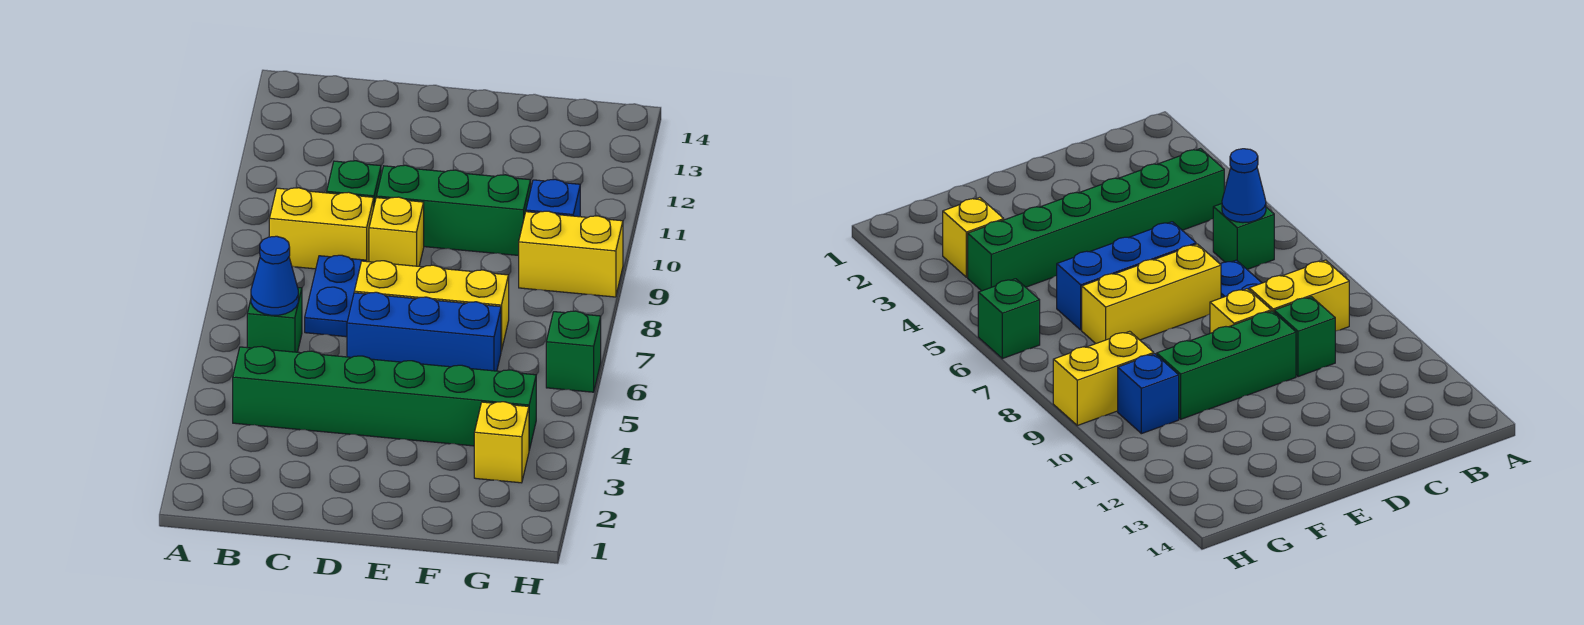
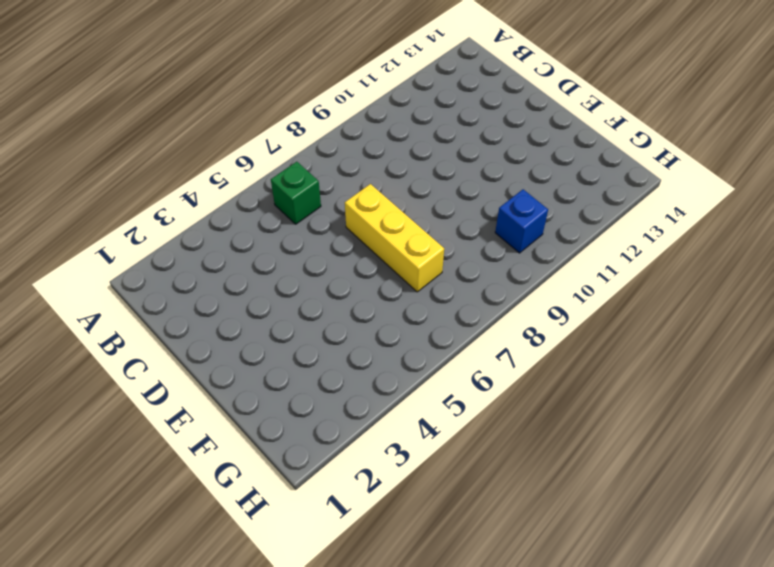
none -> green brick B4:G4 level 1
none -> yellow brick B9:C9 level 1
none -> blue plate C7:C8 level 1

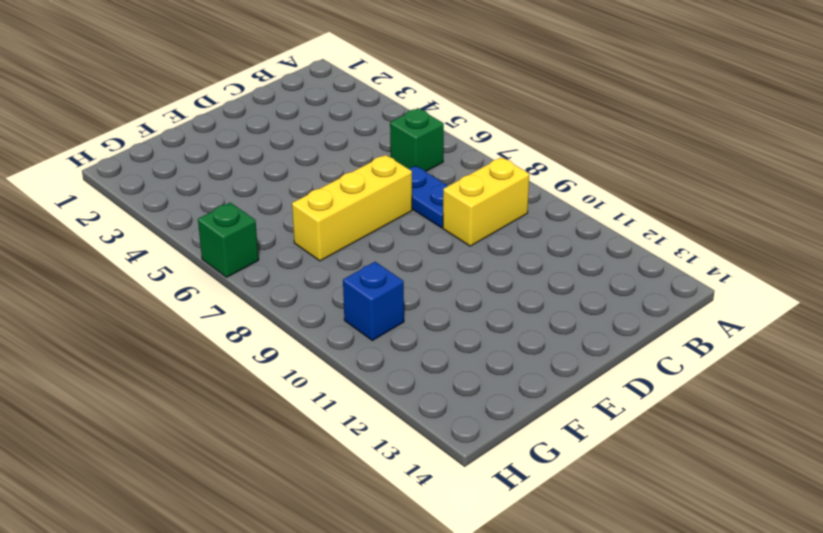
none -> green brick B4:G4 level 1
none -> green brick C10 level 1
none -> blue brick D6:F6 level 1

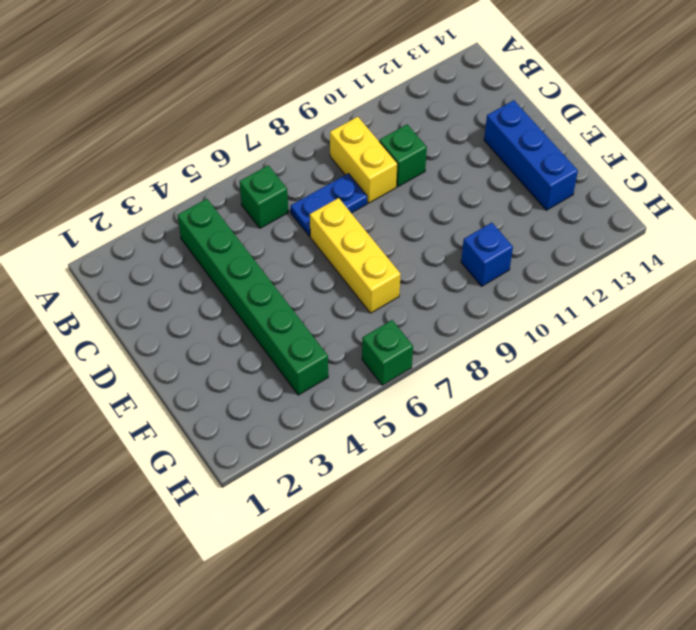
blue brick D13:F13 level 1 -> blue brick D6:F6 level 1
none -> yellow brick D9 level 1
none -> green brick D10:F10 level 1
none -> yellow brick G3 level 1

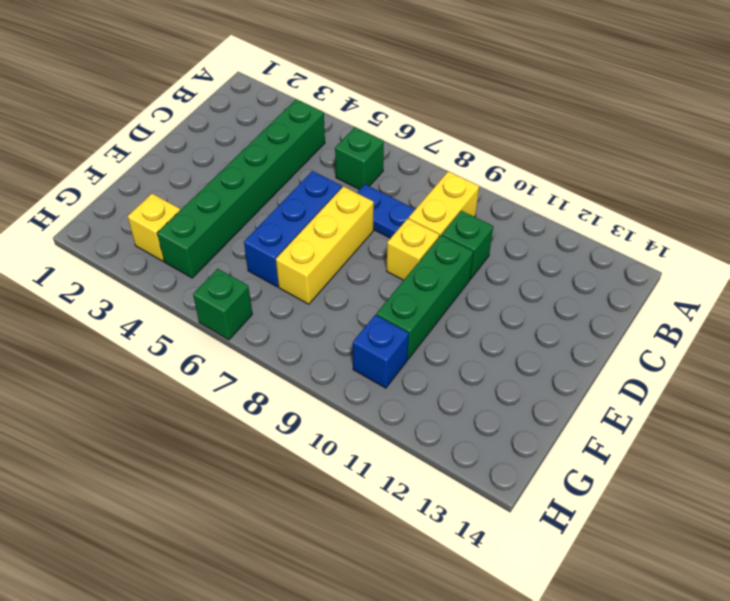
none -> yellow brick G9:H9 level 1
none -> blue cone B6 level 2

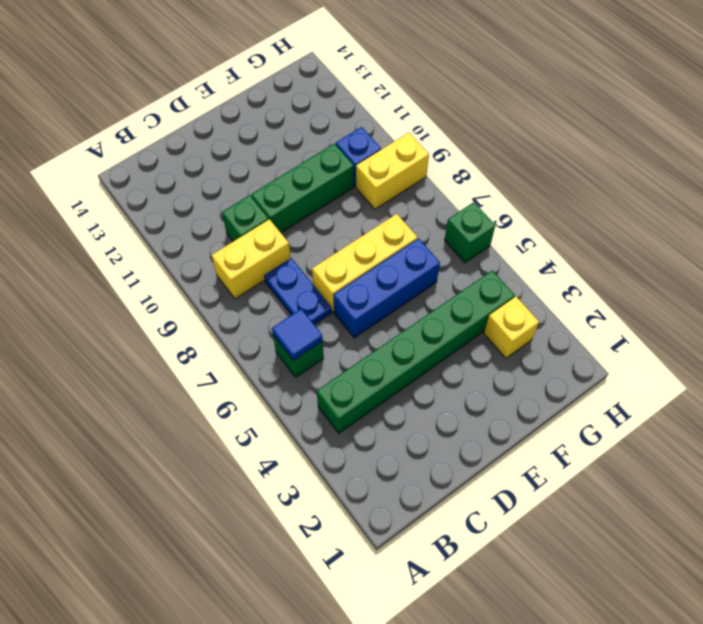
blue tile B6 level 2 -> blue cone B6 level 2
none -> yellow brick D9 level 1

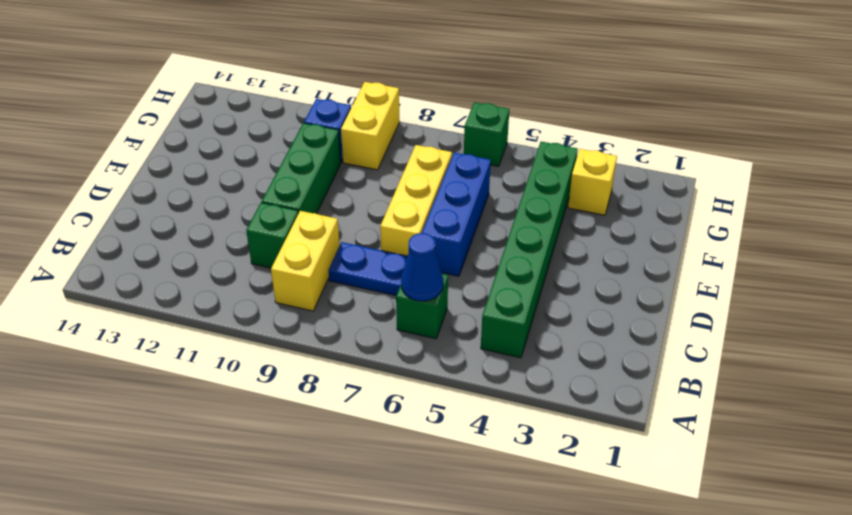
none -> yellow brick D9 level 1

